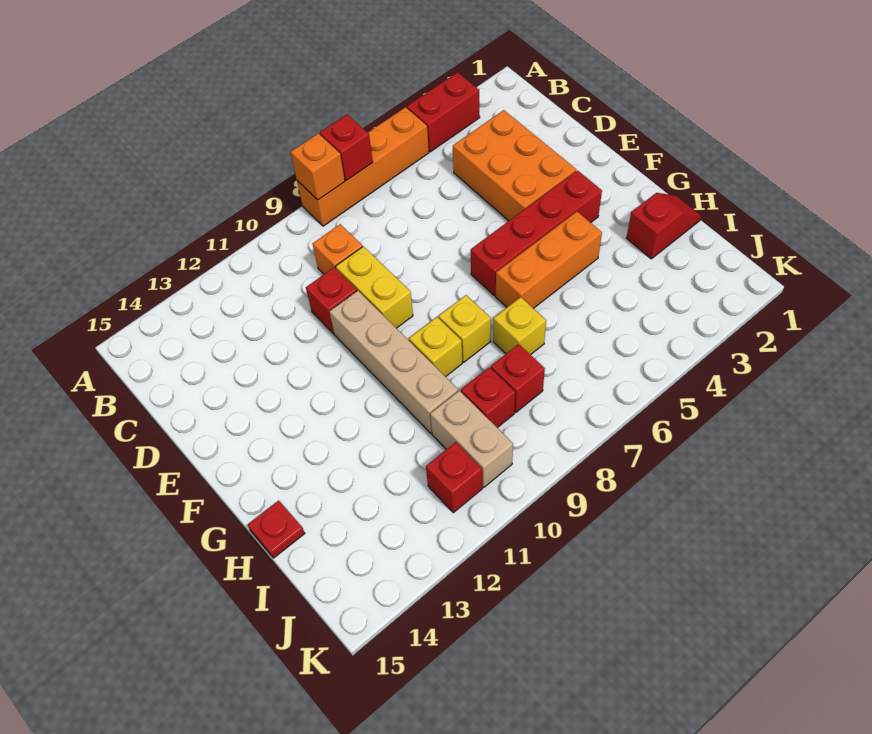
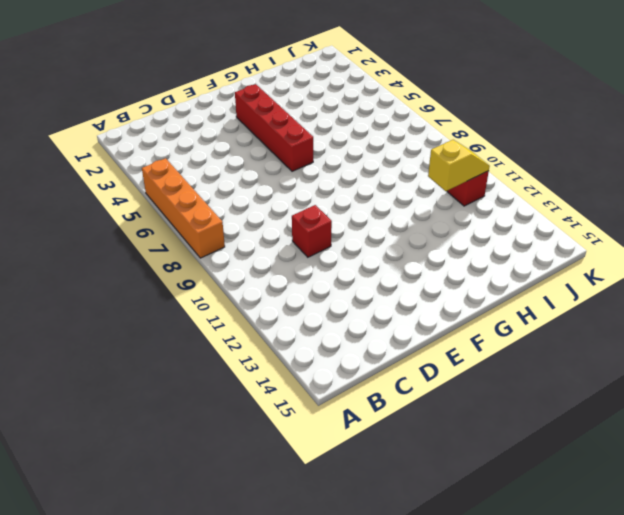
yellow slope I11:J11 level 2 top I -> none
none -> red brick A3:A4 level 1
none -> orange brick C3:E4 level 1
none -> orange brick C9 level 1

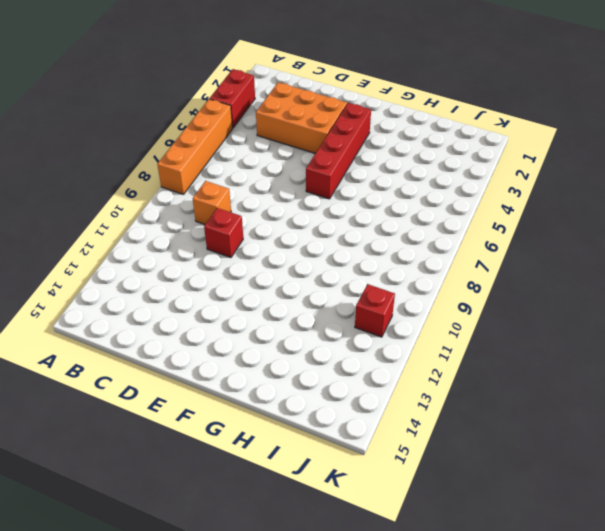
none -> yellow brick D9:E9 level 1
none -> tan brick E10:H10 level 1
none -> orange brick G4:G6 level 1

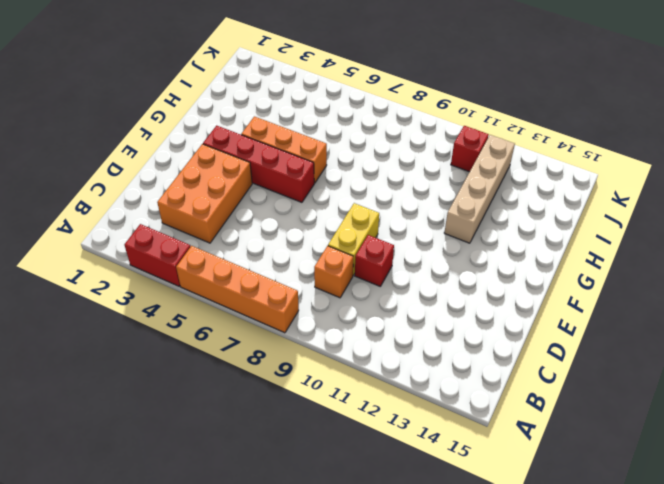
tan brick G12:J12 level 1 -> tan brick E10:H10 level 1
none -> yellow brick G8 level 1
none -> yellow brick G9 level 1
none -> red slope H1:H2 level 1 top 2

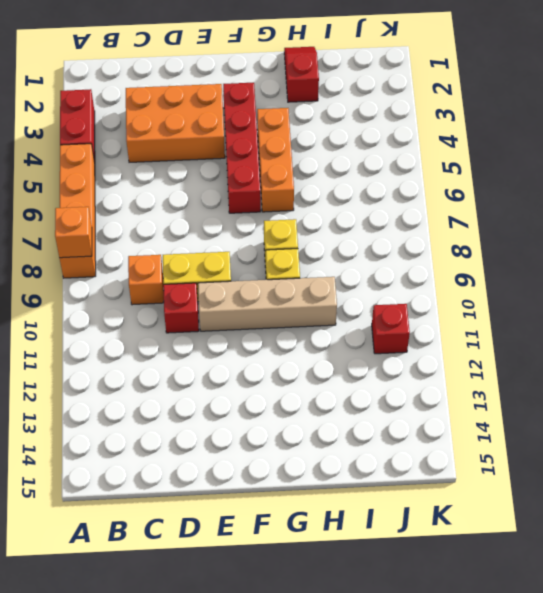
none -> yellow brick H7 level 1
none -> red plate H15 level 1
none -> red brick I8 level 1

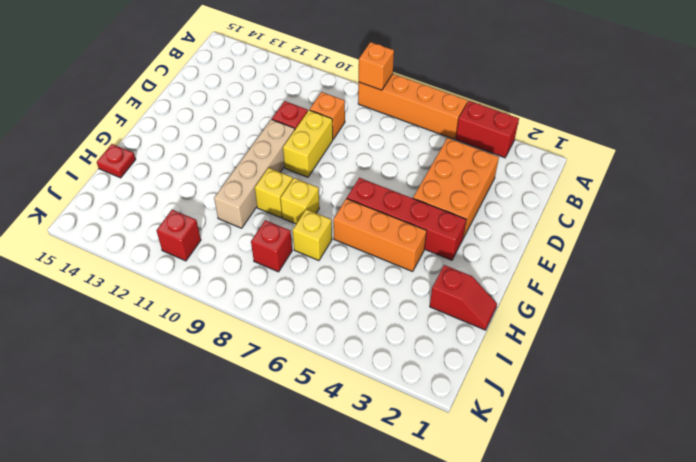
none -> red brick I9 level 1
none -> tan brick I10:J10 level 1
none -> red brick A7 level 2

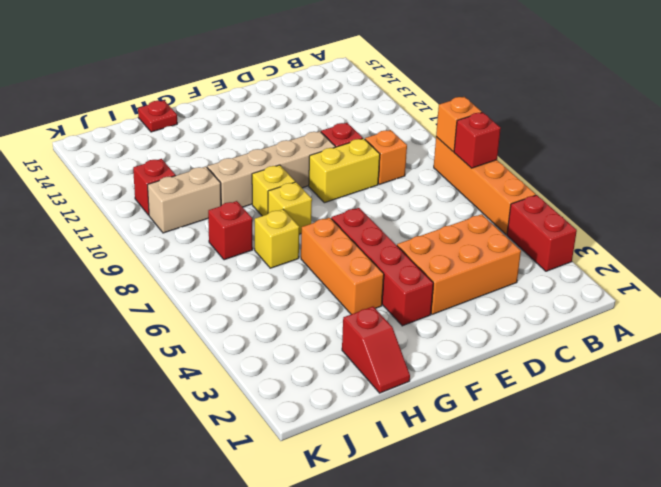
none -> red brick I9 level 1

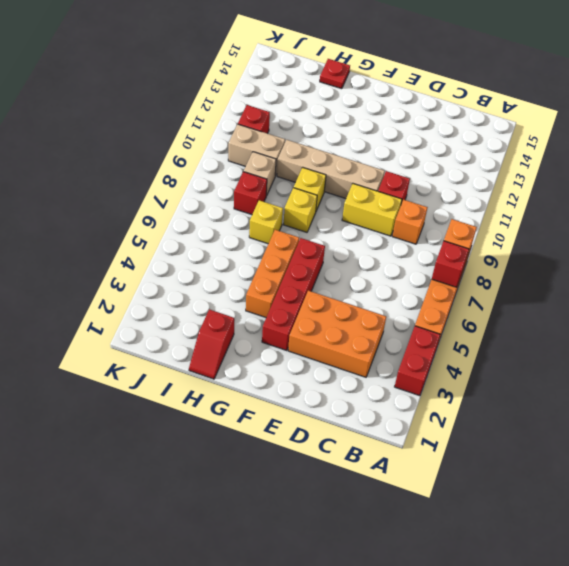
tan brick I9 level 1 -> red brick I9 level 1

